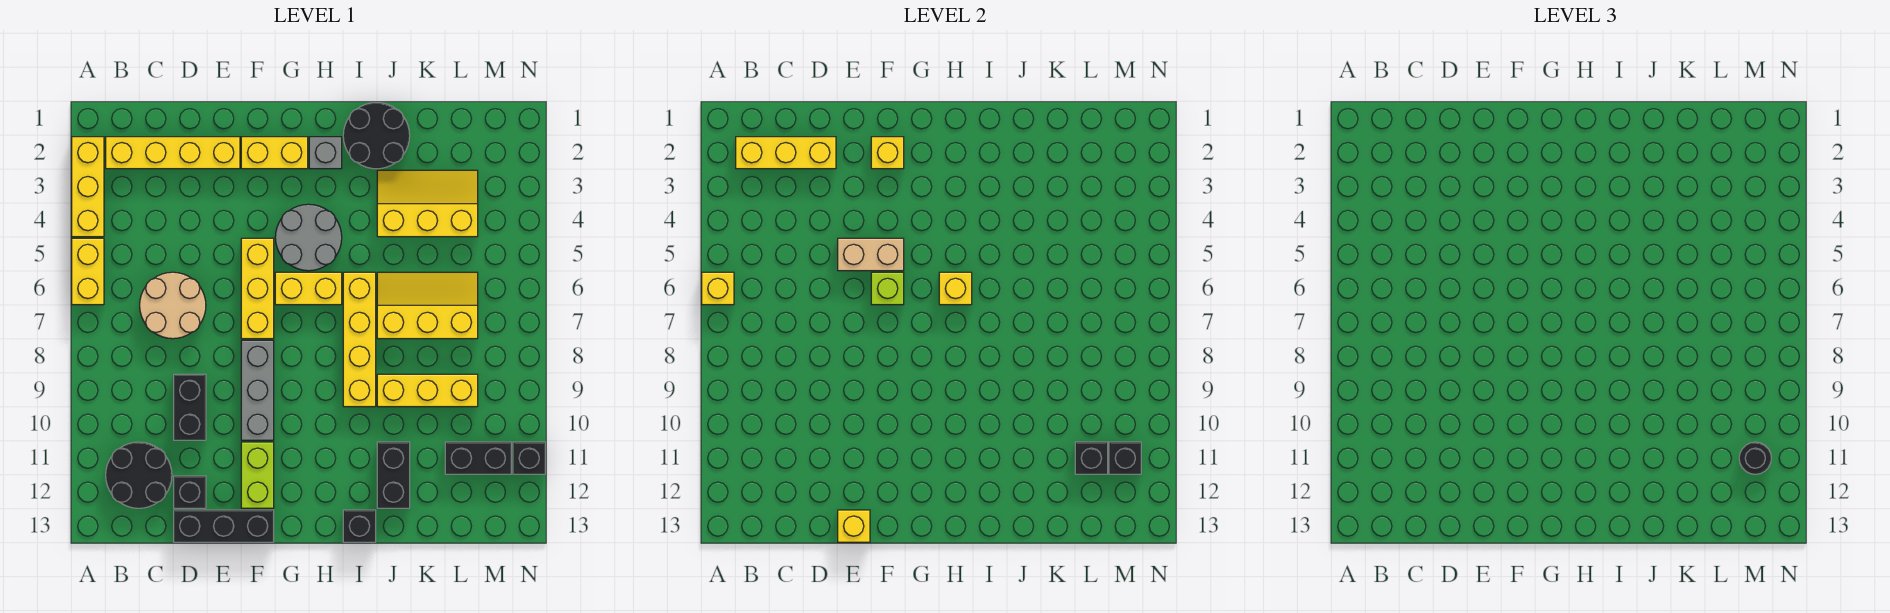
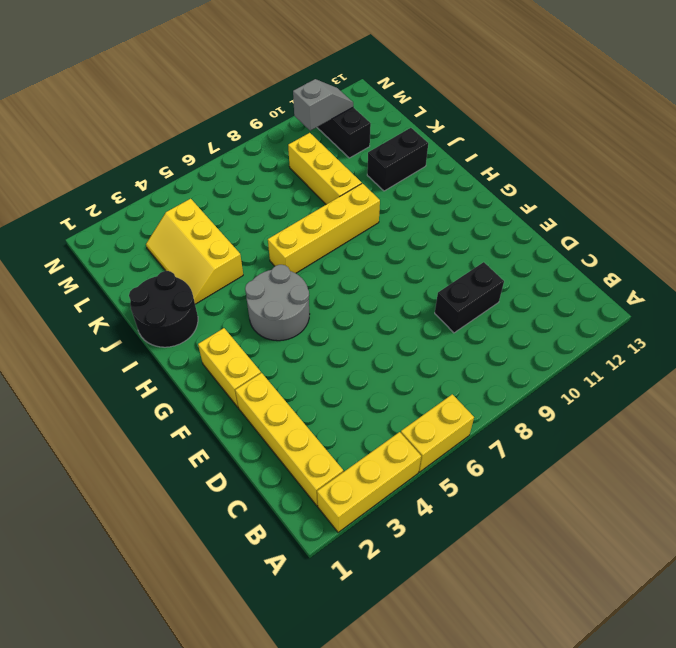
grey slope M10:M11 level 2 top 10 -> black brick M11 level 2
none -> black round brick B11:C12 level 1
none -> tan round brick C6:D7 level 1
none -> black brick D12 level 1
none -> black brick D13:F13 level 1

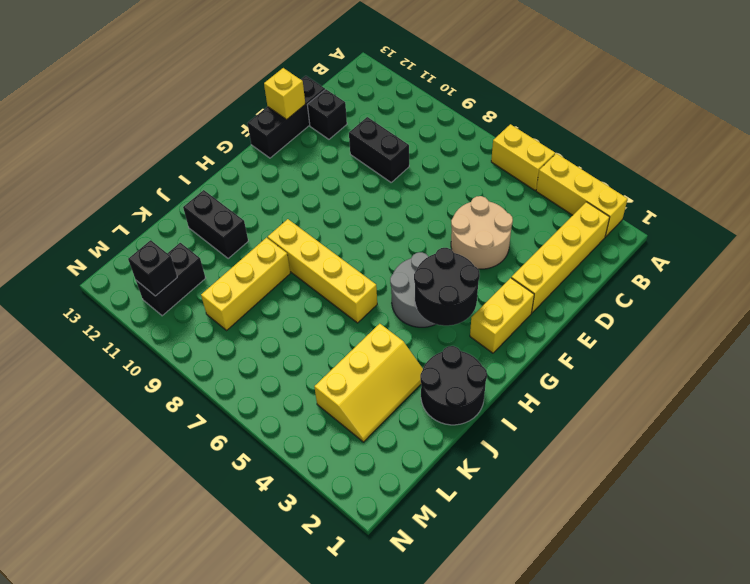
tan round brick D4:E5 level 1 -> tan round brick C6:D7 level 1
black round brick G3:H4 level 2 -> black round brick B11:C12 level 1
none -> yellow brick F5:F7 level 1
none -> grey brick F8:F10 level 1
none -> lime brick F11:F12 level 1
none -> yellow brick G6:H6 level 1

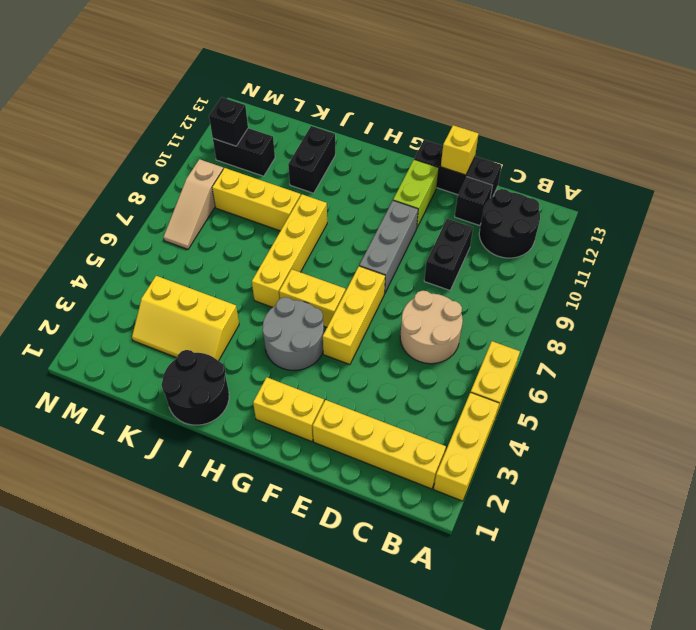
tan slope M7:M9 level 1 top 9 -> none
none -> grey brick H2 level 1
none -> black brick I13 level 1
none -> yellow slope J6:L7 level 1 top 7
none -> black brick N11 level 1

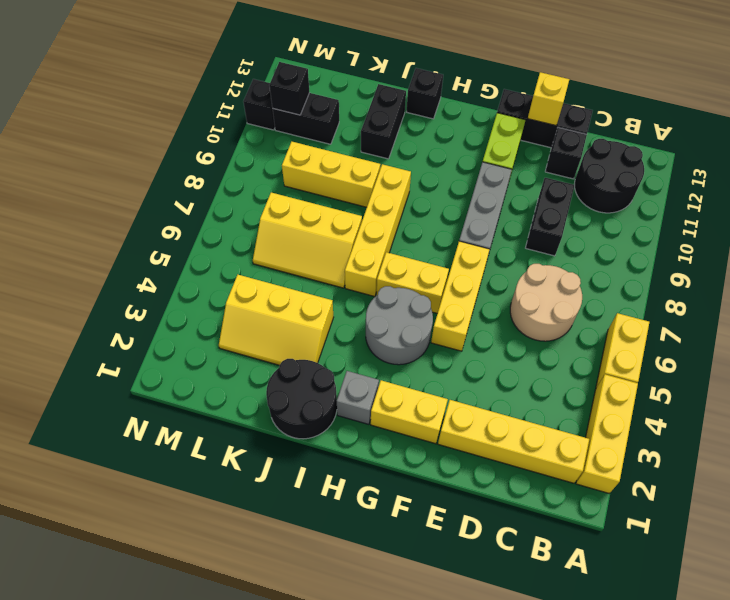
none -> yellow brick A6 level 2
none -> yellow brick B2:D2 level 2
none -> tan brick E5:F5 level 2
none -> yellow brick F2 level 2

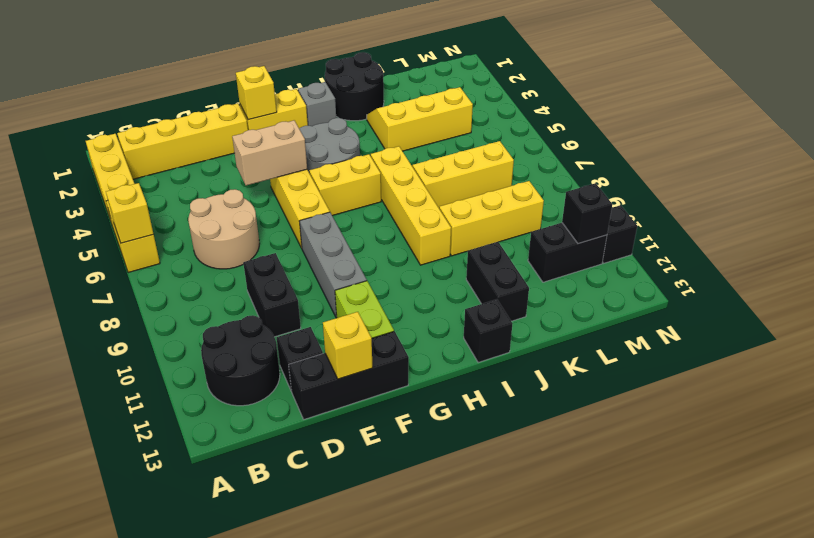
none -> yellow brick B2:D2 level 2
none -> lime brick F6 level 2
none -> yellow brick H6 level 2
none -> black brick L11 level 2

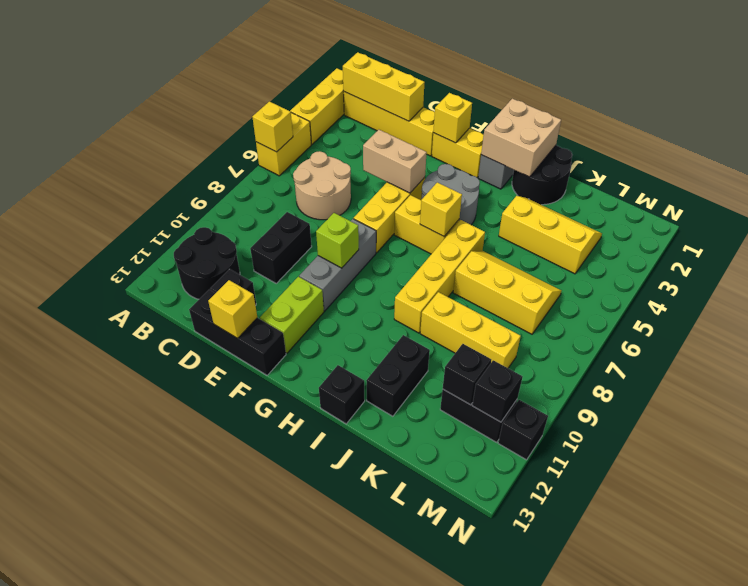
lime brick F9 level 2 -> lime brick F6 level 2
tan brick H1:I2 level 2 -> none
none -> black round brick M11 level 3

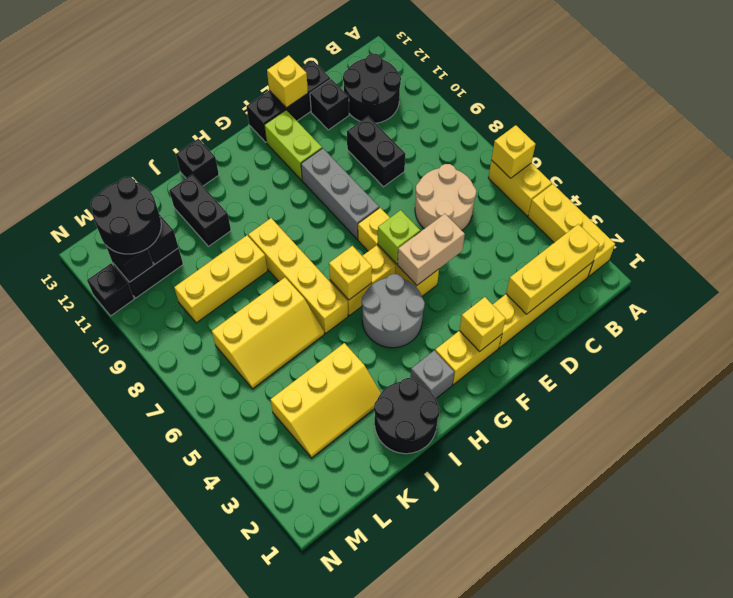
black round brick L11:M12 level 3 -> black round brick M11 level 3

